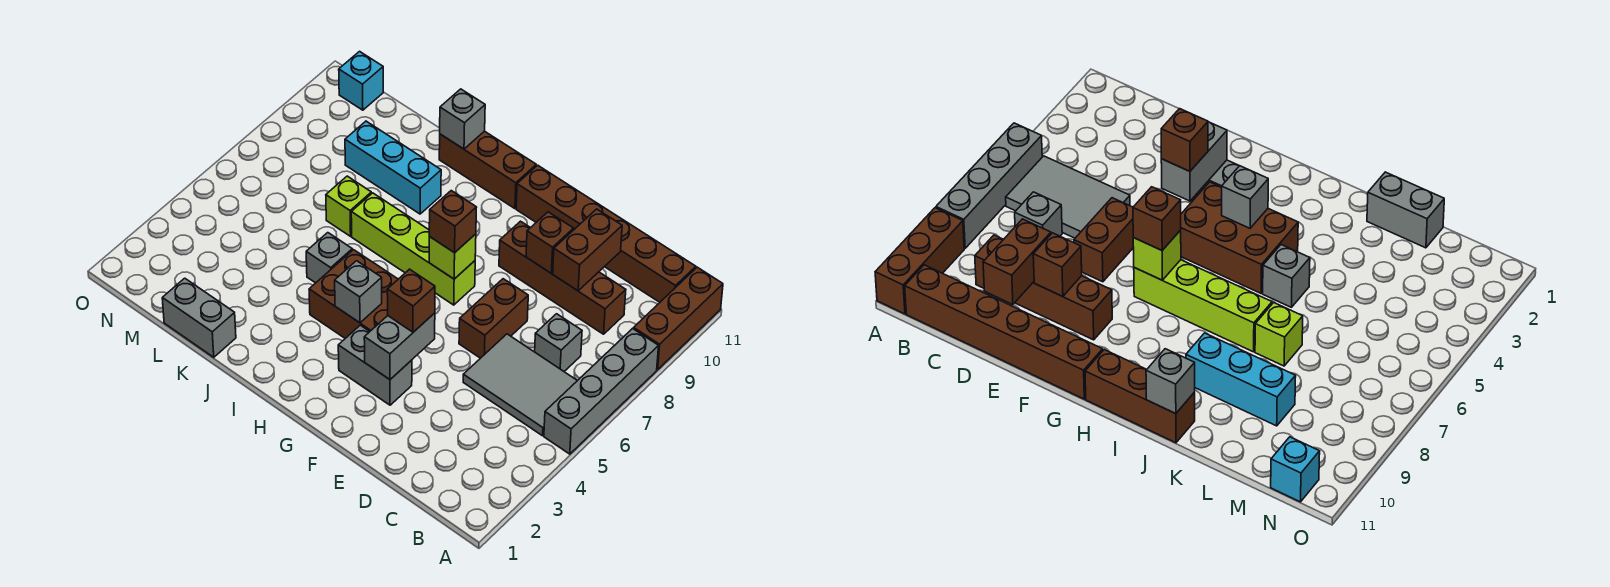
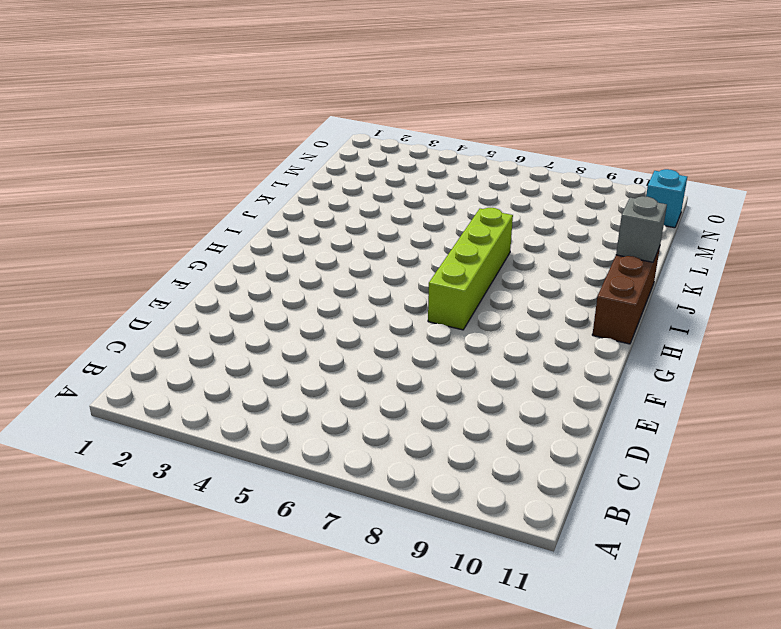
none -> grey brick A5:A8 level 1
none -> brown brick A9:A11 level 1
none -> grey tile B5:D6 level 1

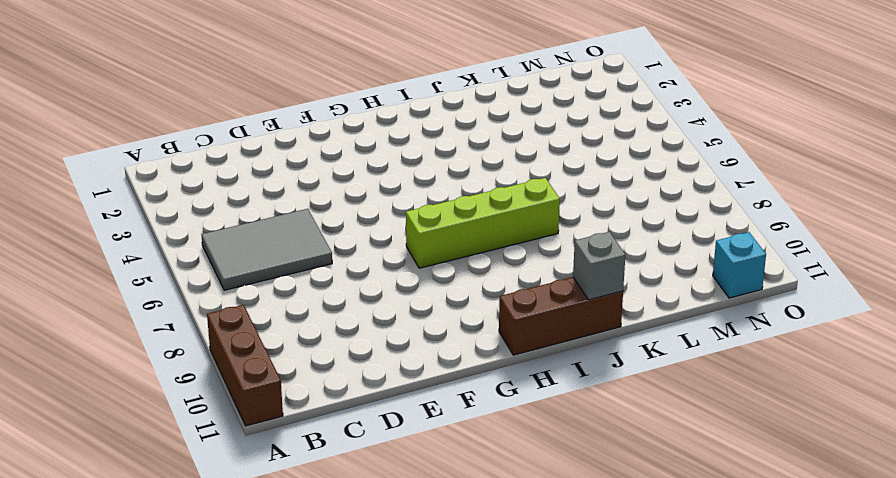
none -> grey brick A5:A8 level 1
none -> brown brick B11:G11 level 1
none -> grey brick C7 level 1

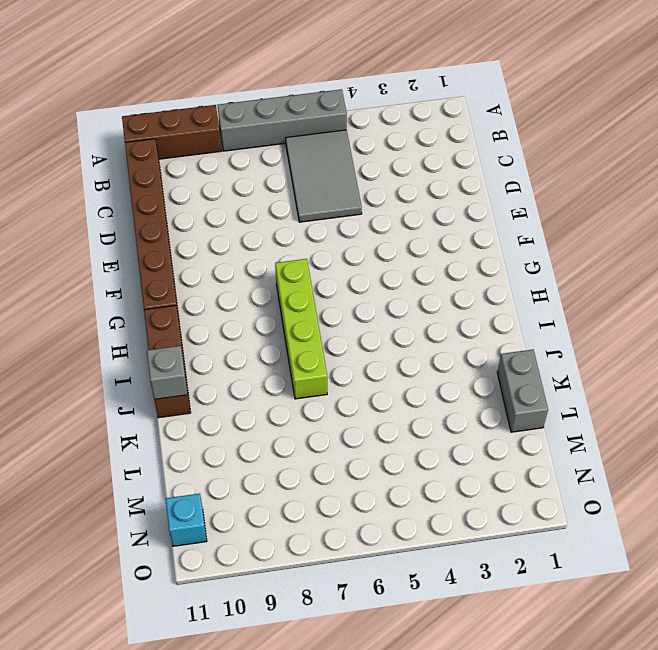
none -> grey brick C7 level 1
none -> brown brick C9:F9 level 1
none -> brown brick E6:E7 level 1

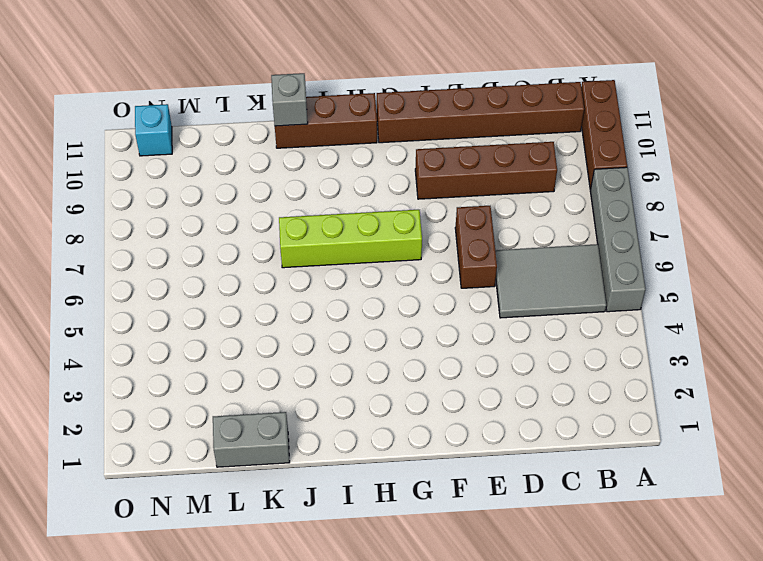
none -> grey brick C7 level 1
none -> grey brick F3:G3 level 1
none -> brown brick G4:I5 level 1

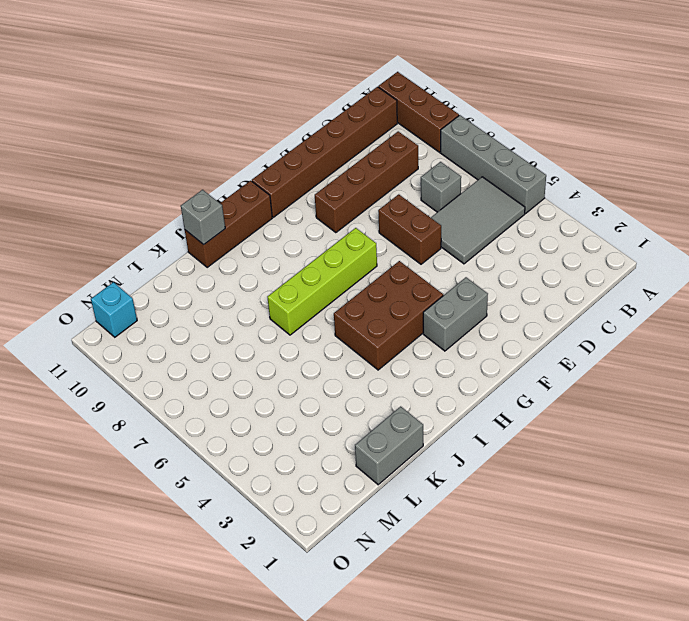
none -> grey brick J5 level 1
none -> cyan brick J9:L9 level 1
none -> lime brick K7 level 1

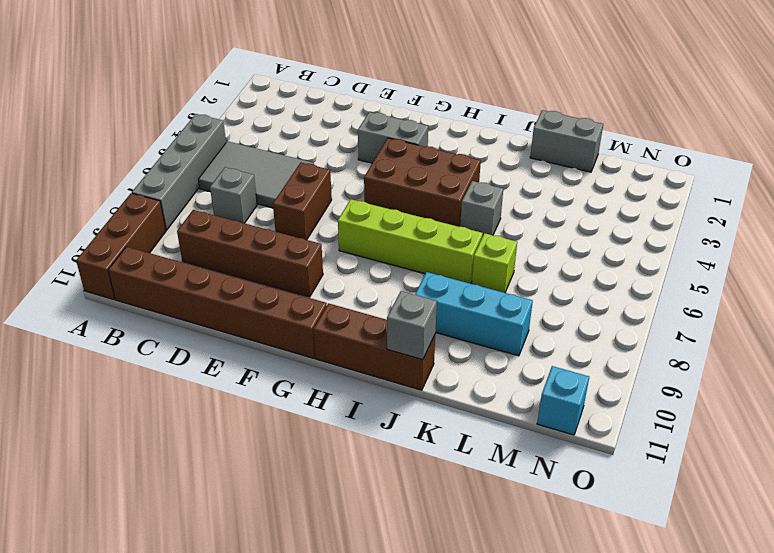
none -> brown brick D9:D10 level 2
none -> brown brick E9 level 2
none -> grey brick F3:F4 level 2

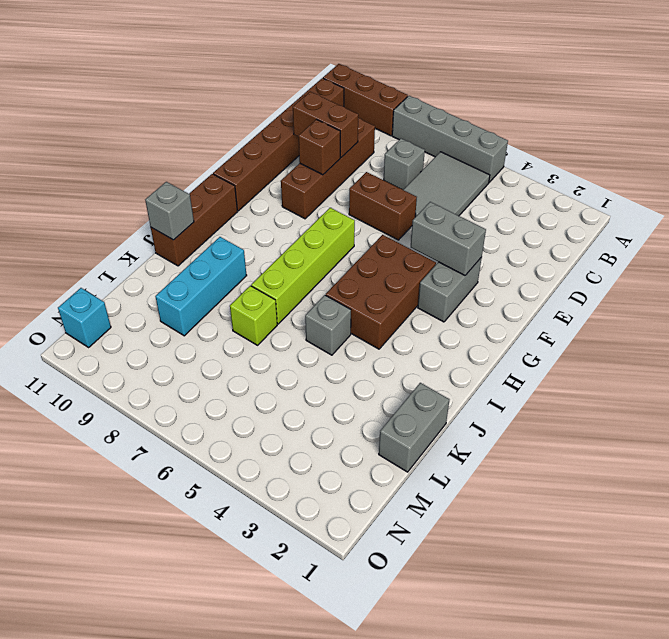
none -> lime brick G7 level 2
none -> grey brick H4 level 2
none -> brown brick F4 level 3

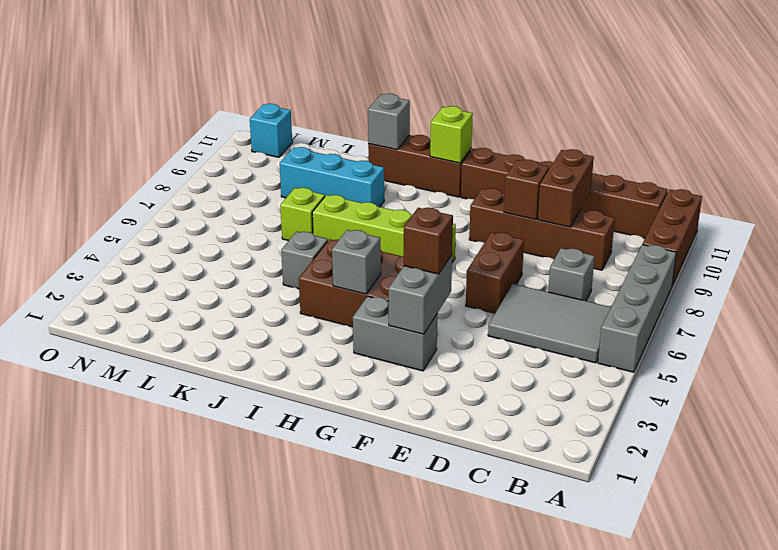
lime brick H11 level 2 -> lime brick G7 level 2
none -> grey brick K1:L1 level 1
none -> brown brick G7 level 3

